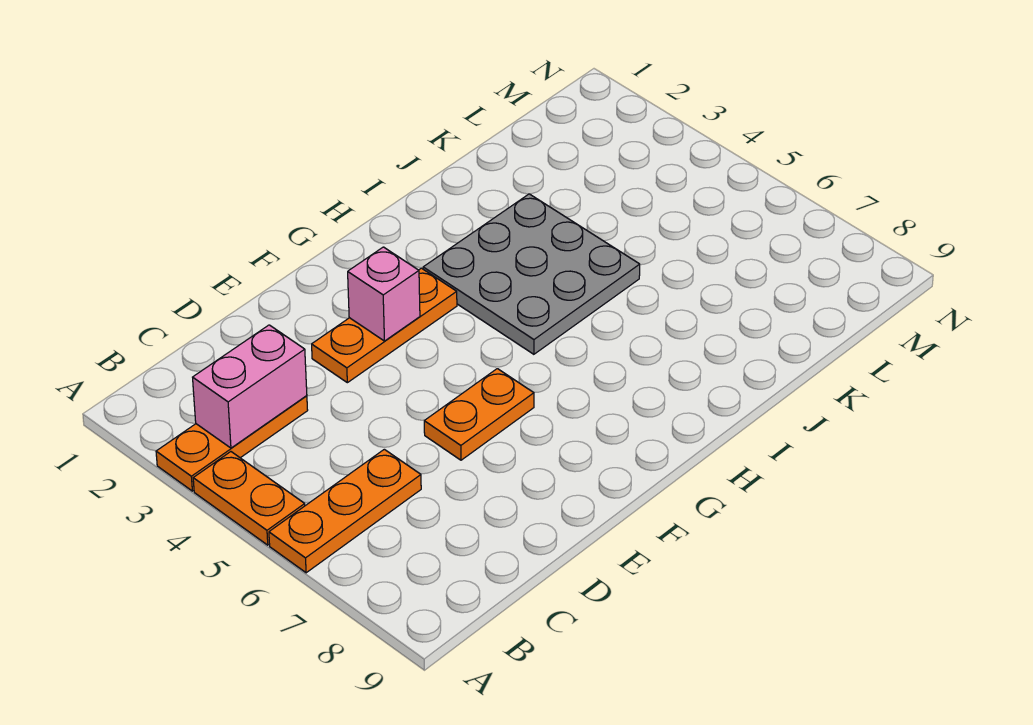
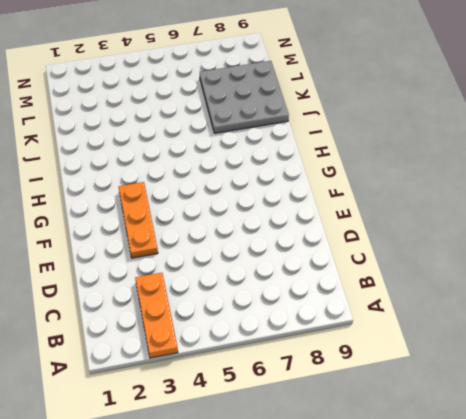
grey plate J7:L9 level 1 -> grey plate H3:J5 level 1
none -> orange plate A4:A5 level 1
none -> orange plate A6:C6 level 1

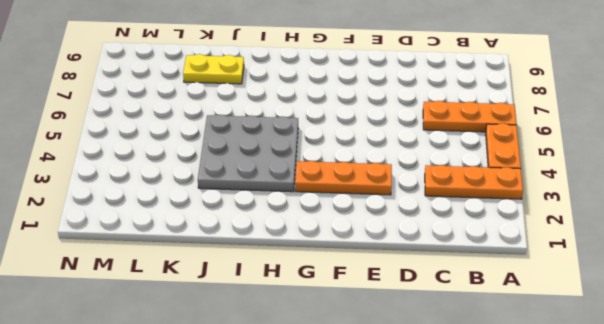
yellow plate J8:K8 level 1 -> none
none -> orange plate E6:F6 level 1
none -> pink brick B3:C3 level 2

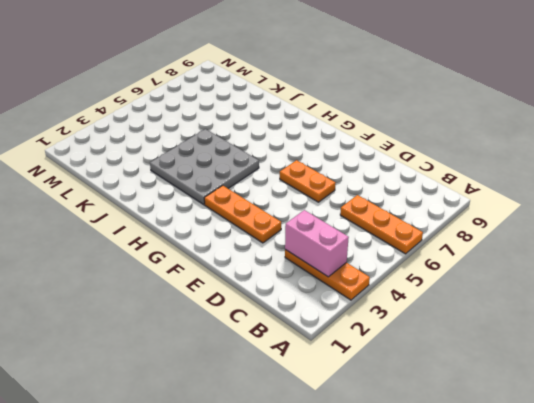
none -> orange plate A4:A5 level 1
none -> pink brick F3 level 2

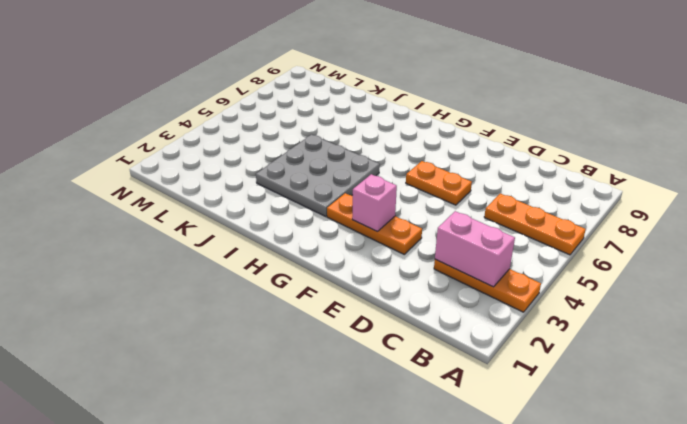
none -> orange plate A4:A5 level 1

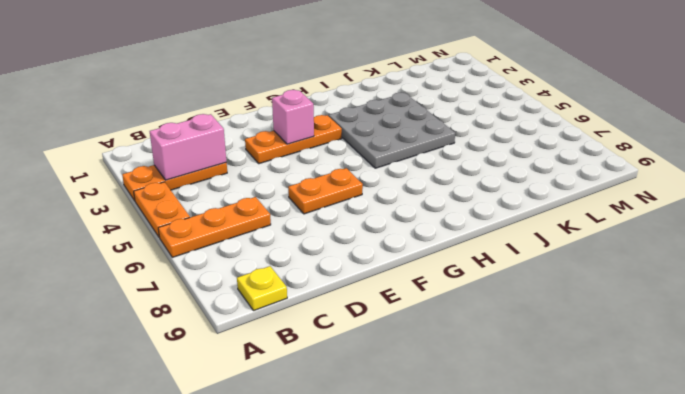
yellow plate B9 level 1 -> none

